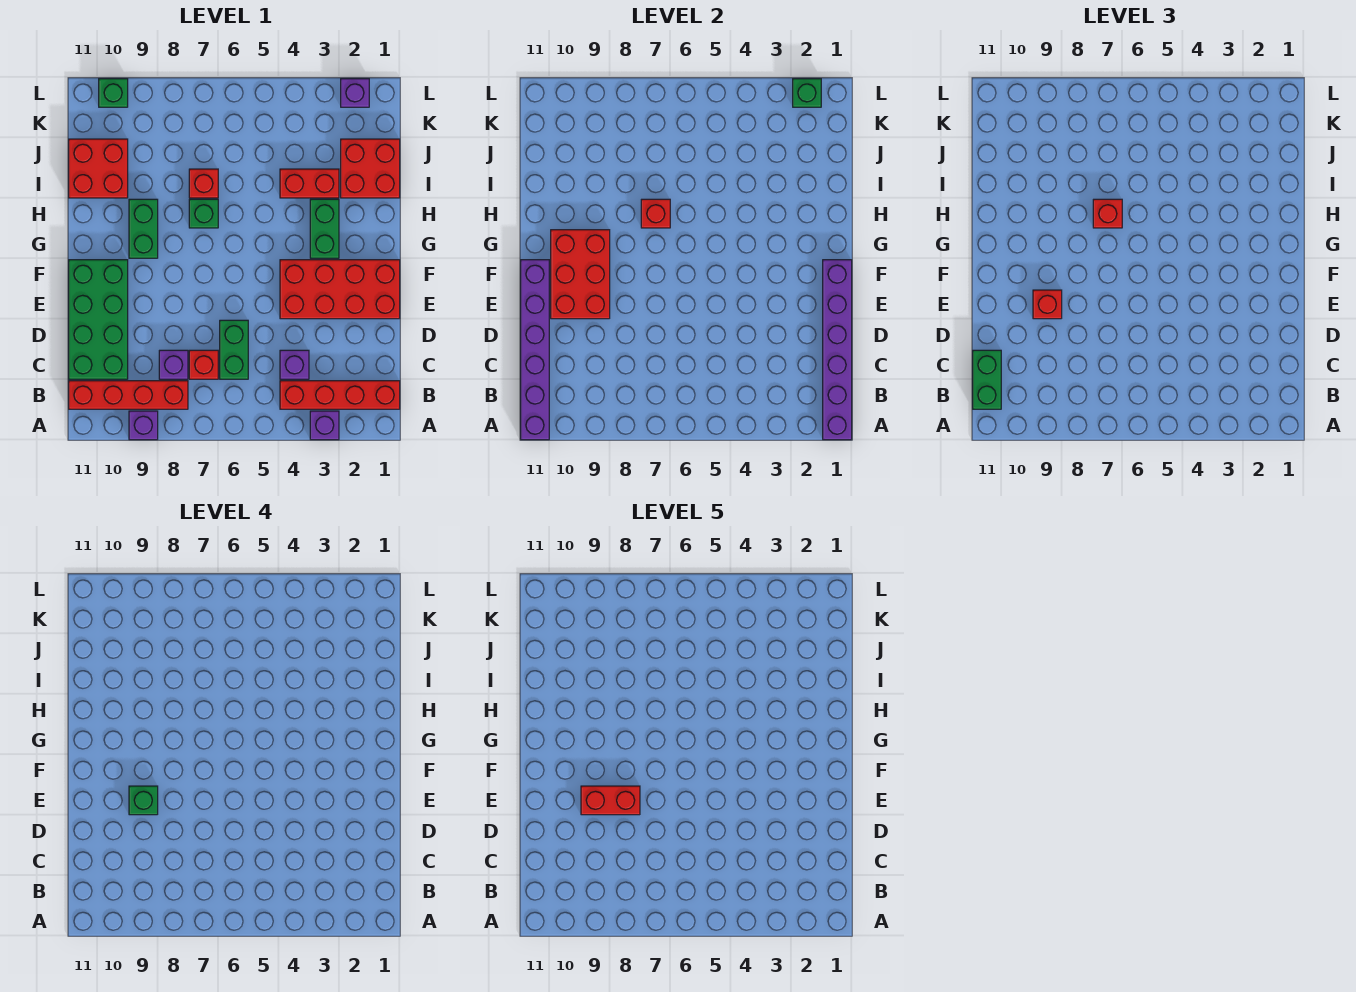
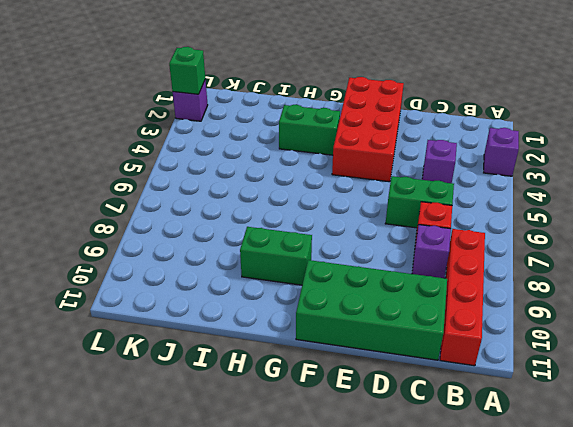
none -> purple brick A9 level 1
none -> red brick B1:B4 level 1
none -> green brick H7 level 1

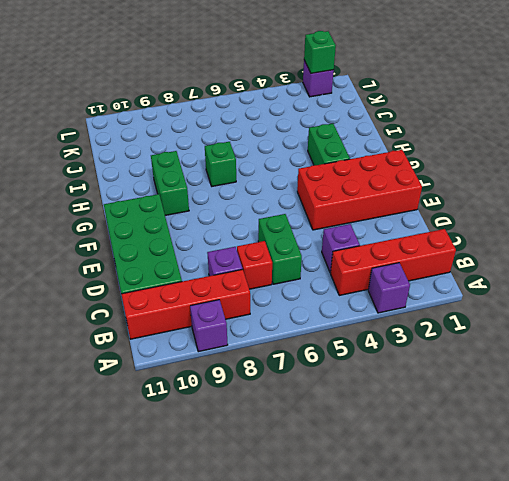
none -> red brick I1:J2 level 1
none -> red brick I3:I4 level 1
none -> red brick I7 level 1

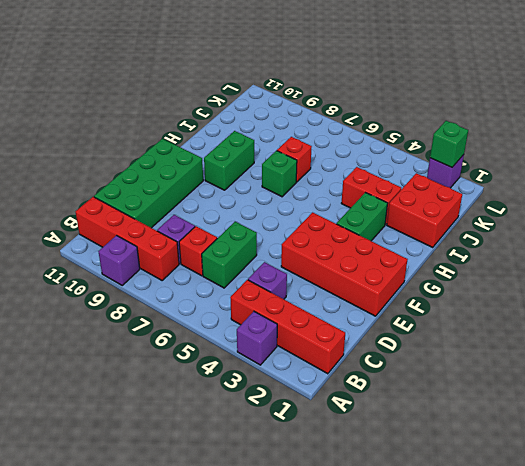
none -> red brick I10:J11 level 1
none -> green brick L10 level 1
none -> purple brick A1:F1 level 2

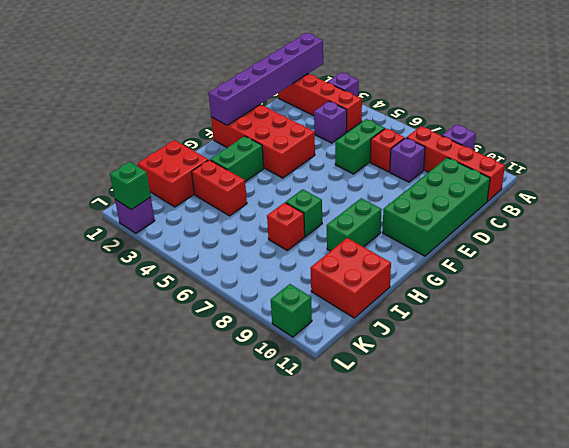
none -> purple brick A11:F11 level 2
none -> red brick E9:G10 level 2
none -> red brick H7 level 2

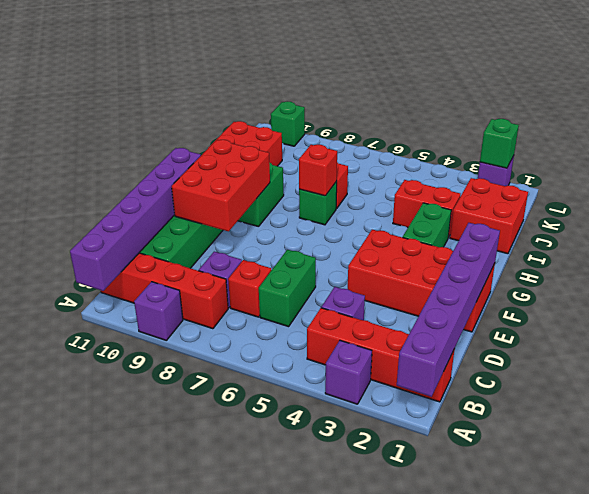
none -> green brick B11:C11 level 3
none -> red brick E9 level 3
none -> red brick H7 level 3

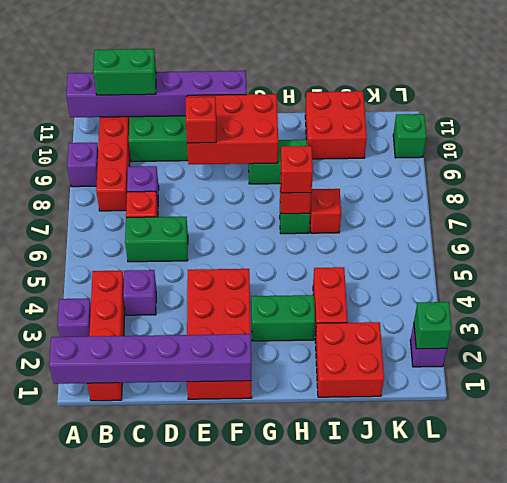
none -> green brick E9 level 4
none -> red brick E8:E9 level 5

